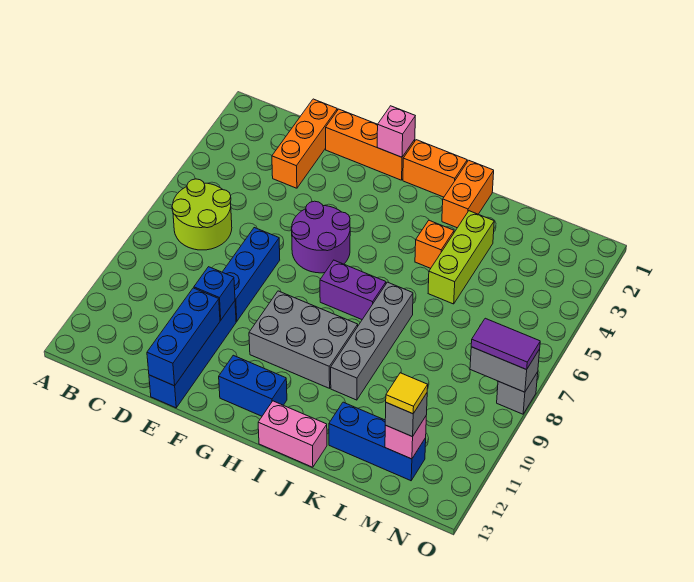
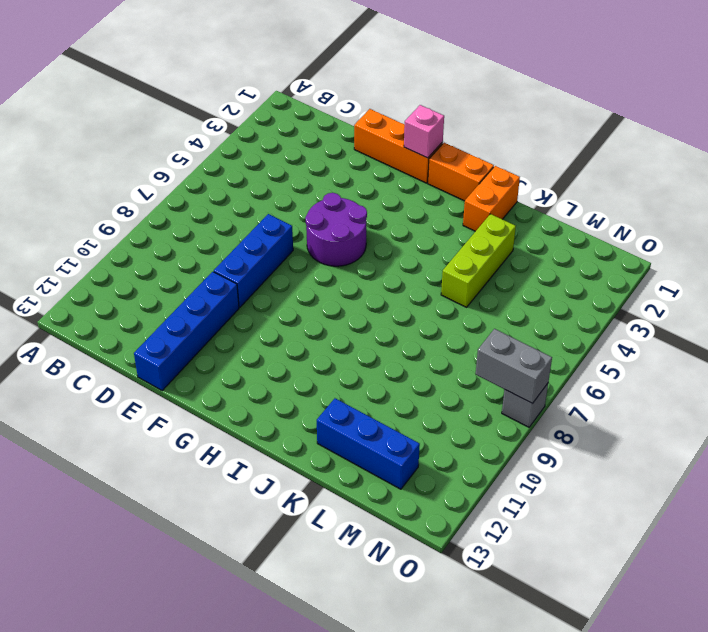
none -> lime round brick B6:C7 level 1
none -> orange brick D1:D3 level 1
none -> grey brick G9:I10 level 1

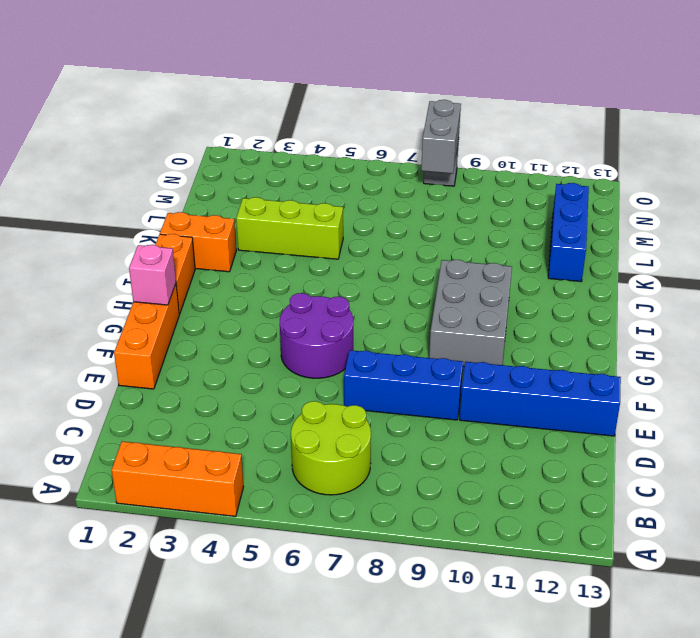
orange brick A2:A4 level 1 -> orange brick D1:D3 level 1
none -> blue brick G12:H12 level 1
none -> purple brick H7:I7 level 1
none -> pink brick I13:J13 level 1

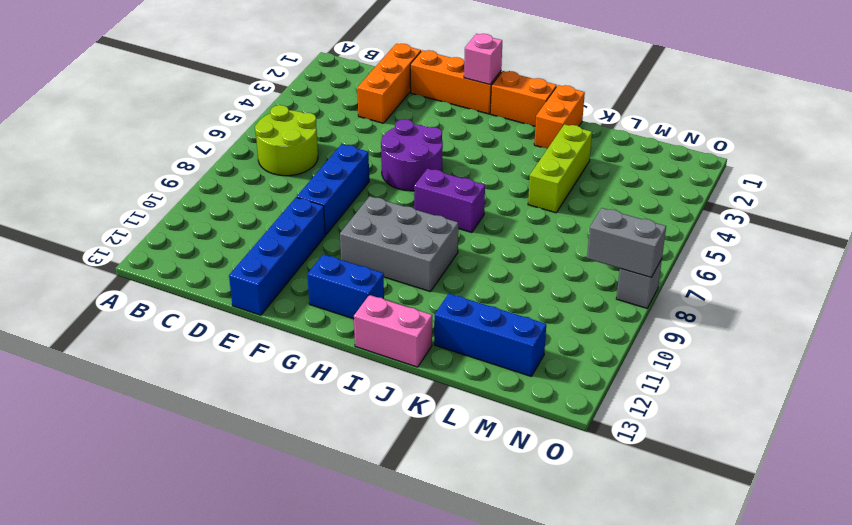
none -> orange brick J4 level 1
none -> grey brick J7:J10 level 1
none -> blue brick E10 level 2

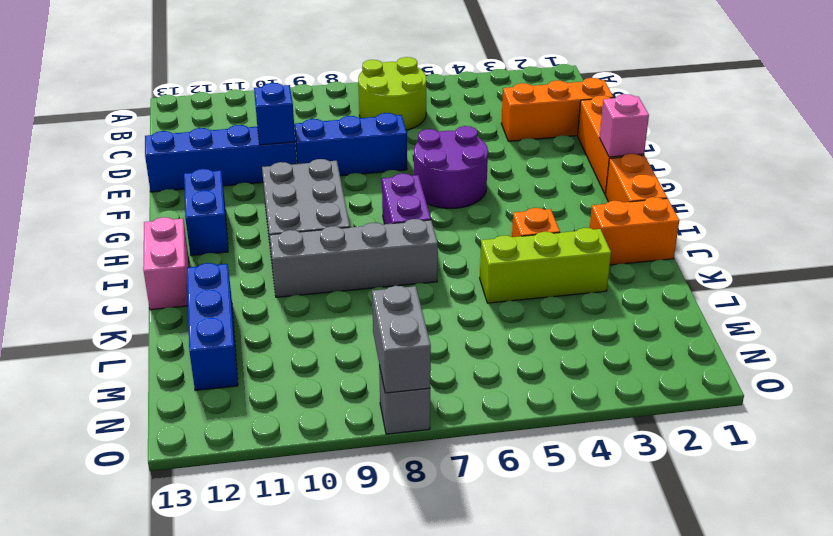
none -> blue brick E11:E13 level 2
none -> pink brick M12 level 2
none -> grey brick M12 level 3

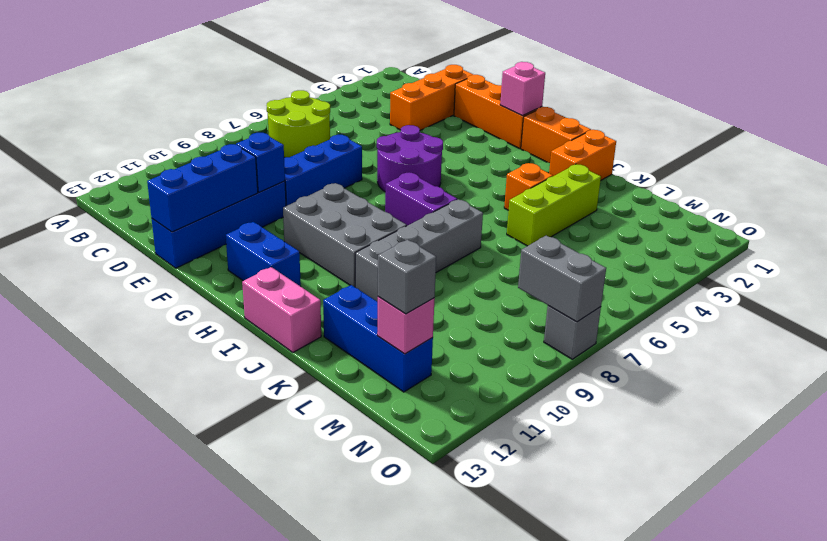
none -> purple tile N8:O8 level 3
none -> yellow tile M12 level 4

